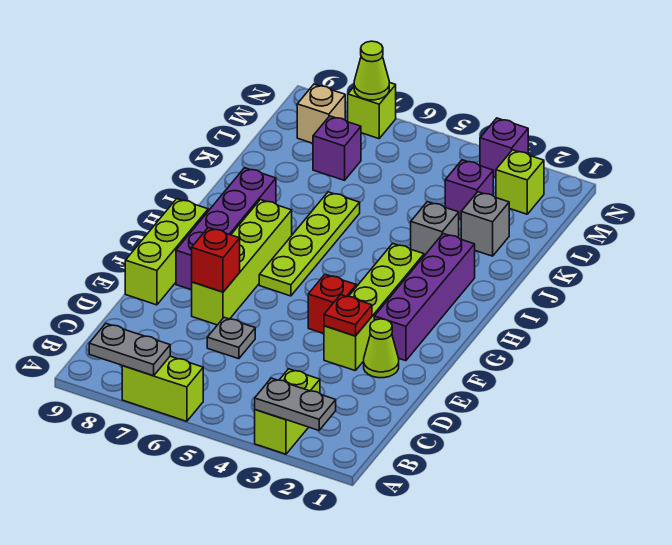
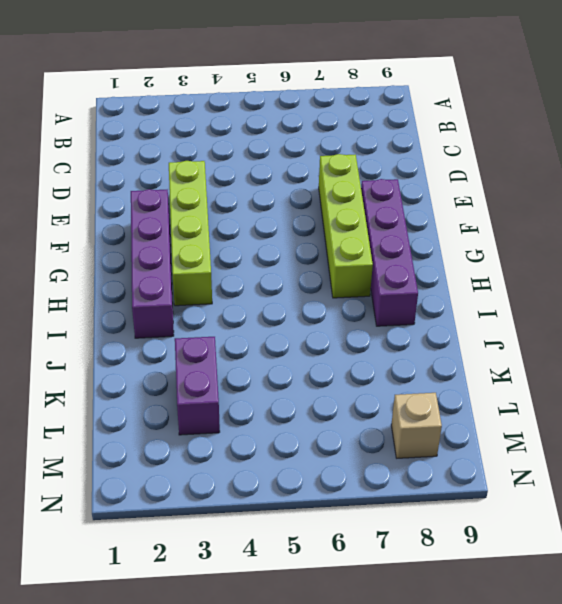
purple brick K3:L3 level 1 -> purple brick L3 level 1
none -> lime brick A3:B3 level 1
none -> lime brick A6:A7 level 1
none -> grey plate D6 level 1

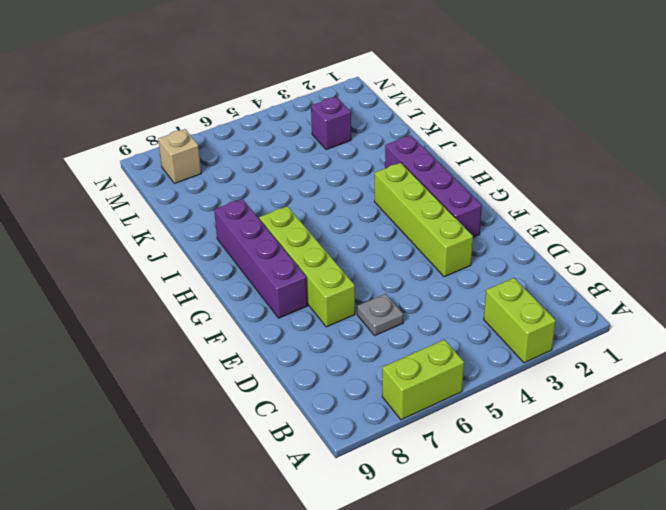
none -> lime cone E2 level 1
none -> lime brick E9:G9 level 1
none -> red brick F4 level 1

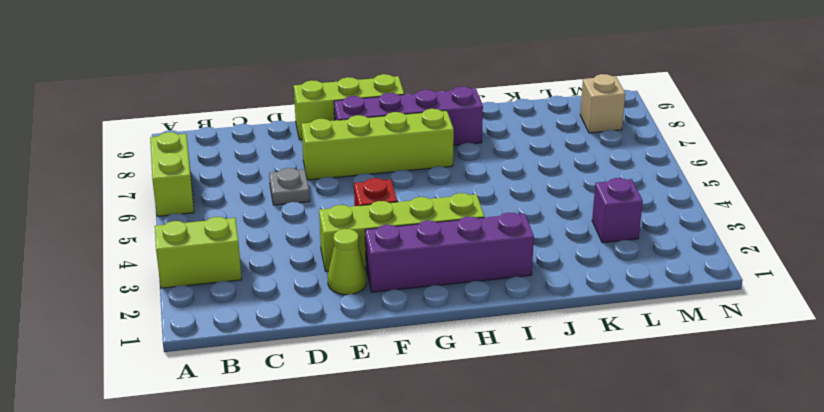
none -> lime plate G6:J6 level 1
none -> grey brick J3 level 1
none -> grey brick K2 level 1

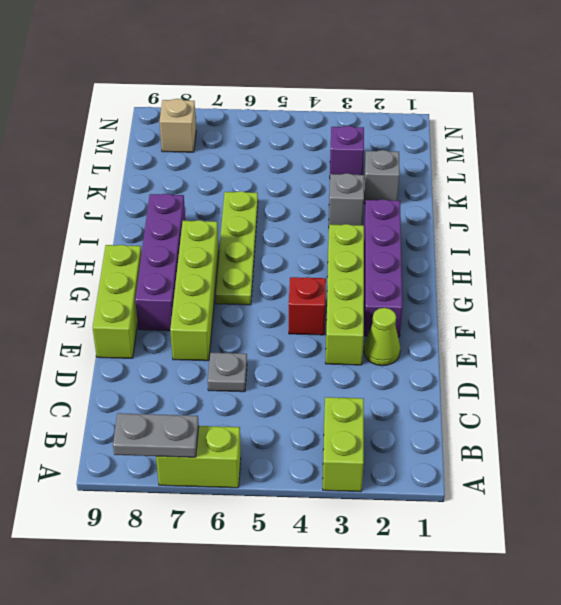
none -> purple brick L7 level 1
none -> lime brick M2 level 1
none -> purple brick N3 level 1

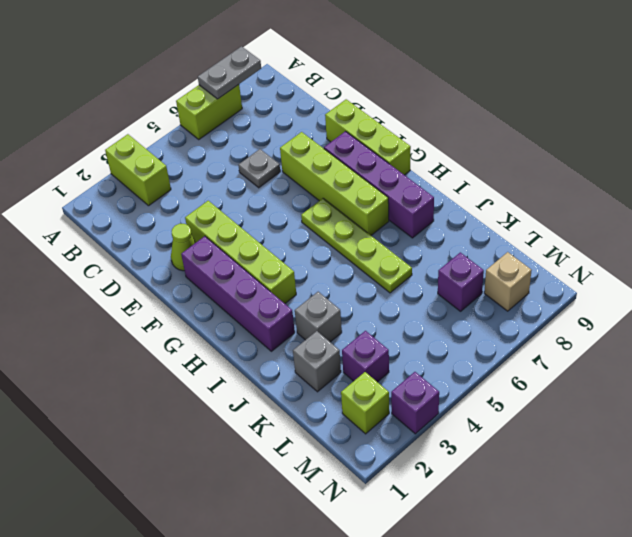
none -> red brick F4 level 1
none -> lime brick N7 level 1
none -> grey plate A2:A3 level 2

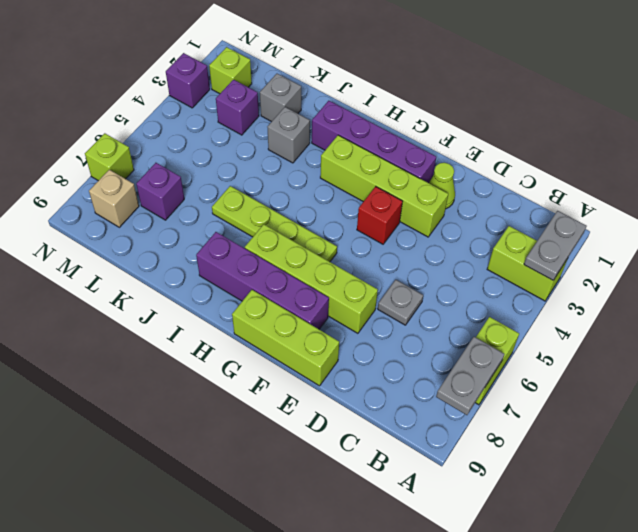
none -> red plate E3 level 2
none -> red brick E7 level 2
none -> lime cone N7 level 2

